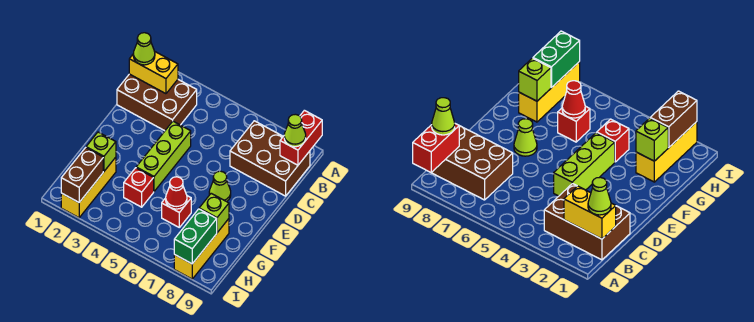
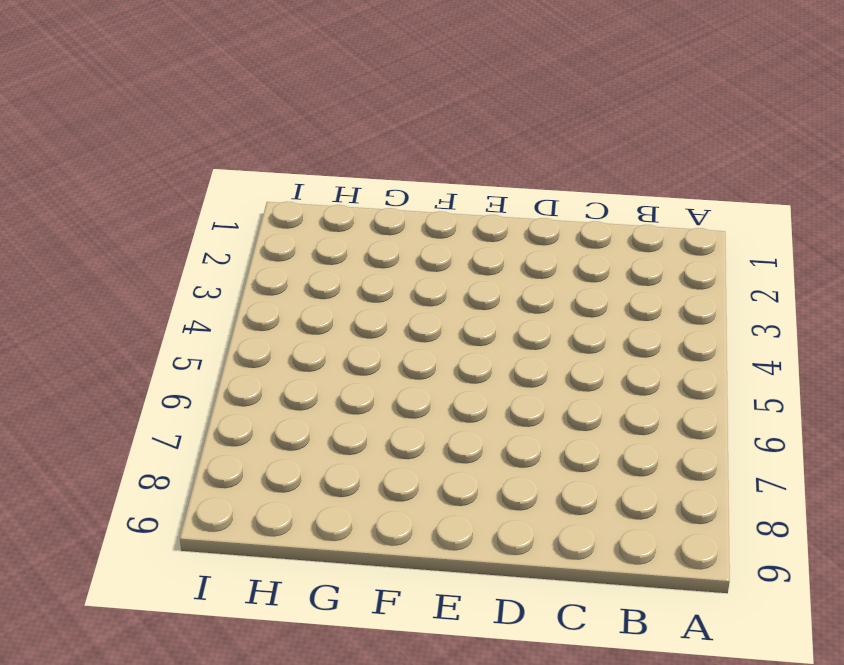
none -> brown brick B1:C3 level 1
none -> brown brick B7:C9 level 1
none -> lime brick D4:F4 level 1

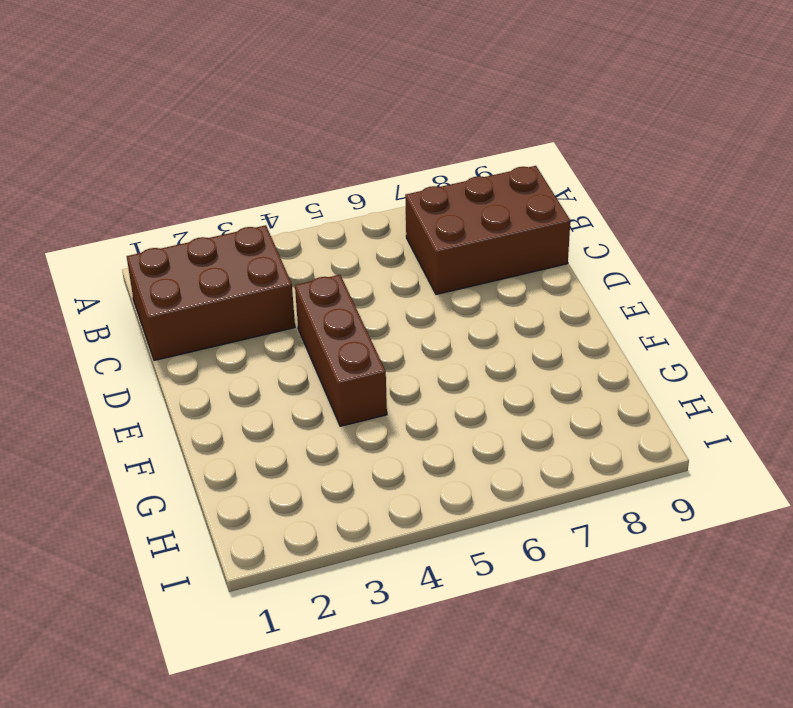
brown brick D4:F4 level 1 -> lime brick D4:F4 level 1
none -> lime cone E7 level 1
none -> yellow brick G2:I2 level 1
none -> red brick G4 level 1

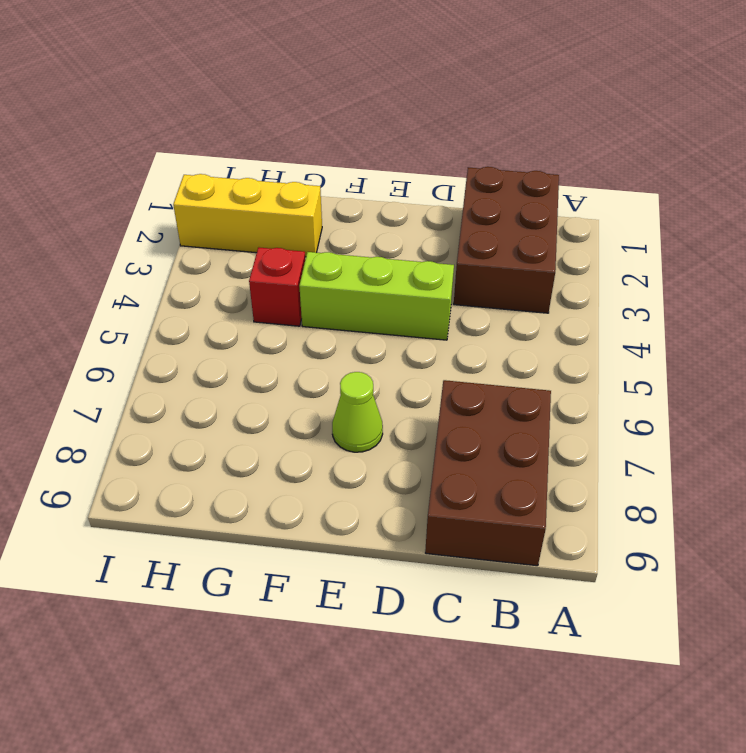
none -> red brick G6 level 1
none -> yellow brick G8:I8 level 1
none -> red brick A9:B9 level 2

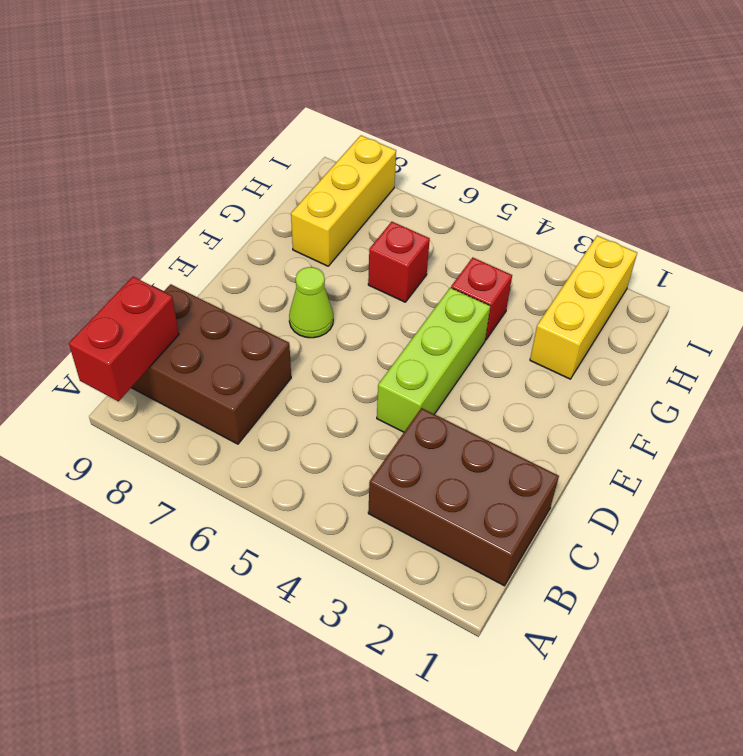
none -> yellow brick B1:B2 level 2
none -> lime brick G2 level 2
none -> red cone G6 level 2

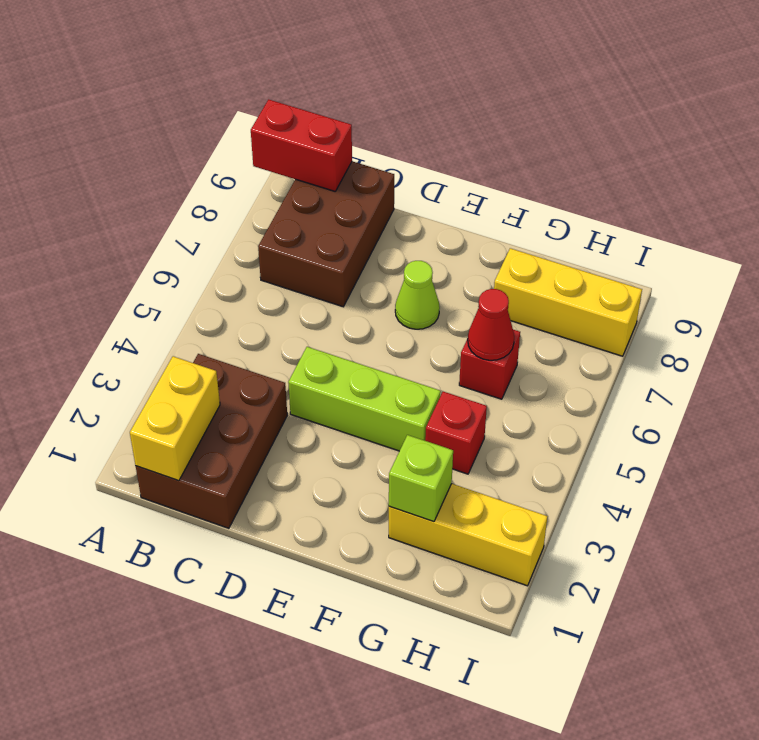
none -> lime brick G8 level 2
none -> brown brick H2:I2 level 2
none -> green brick H8:I8 level 2

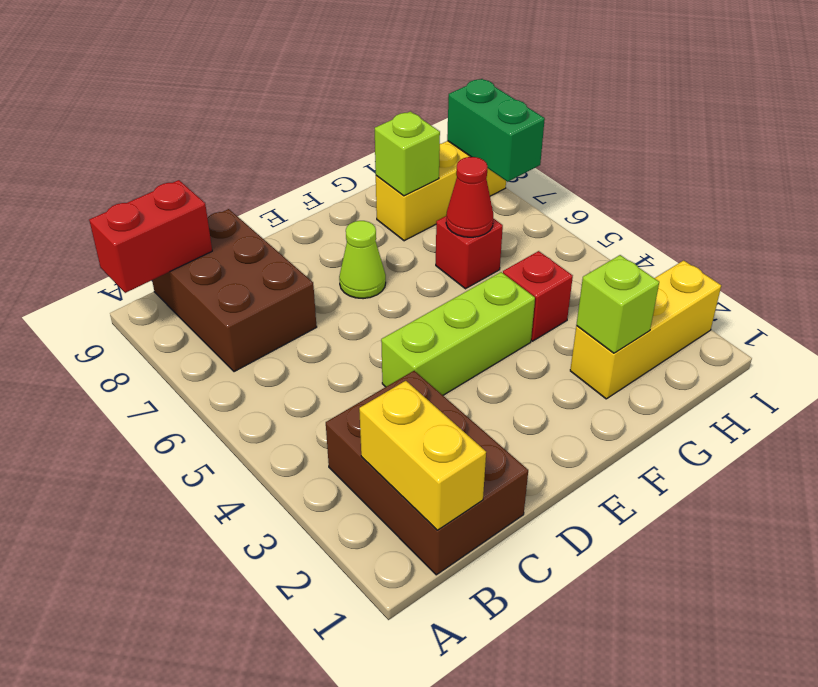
green brick I7:I8 level 2 -> green brick H8:I8 level 2
none -> brown brick H2:I2 level 2
none -> lime cone B1 level 3
none -> lime cone B9 level 3

